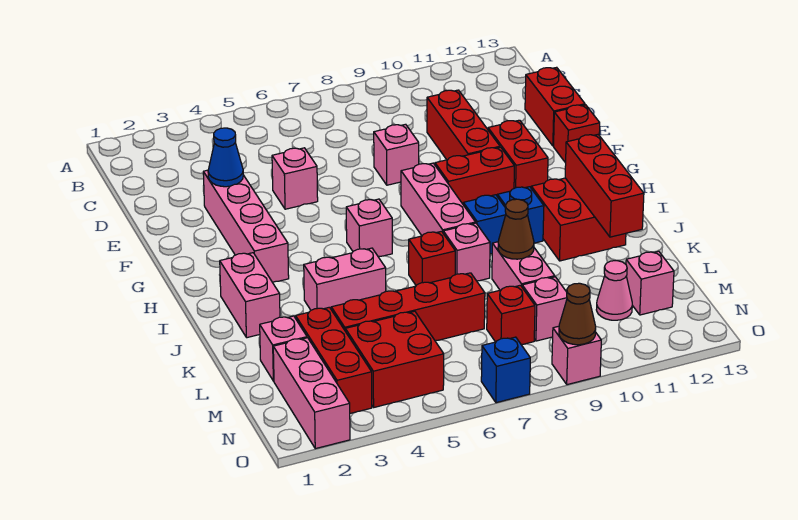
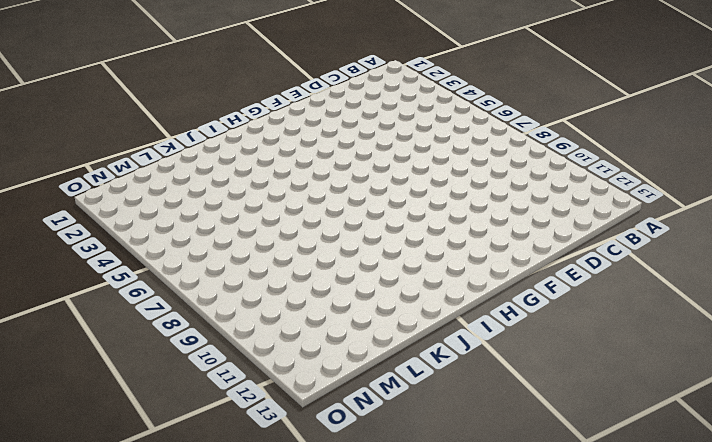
none -> red brick D10:F10 level 1
none -> red brick D13:E13 level 1
none -> pink brick E3:H3 level 1
none -> pink brick E5 level 1

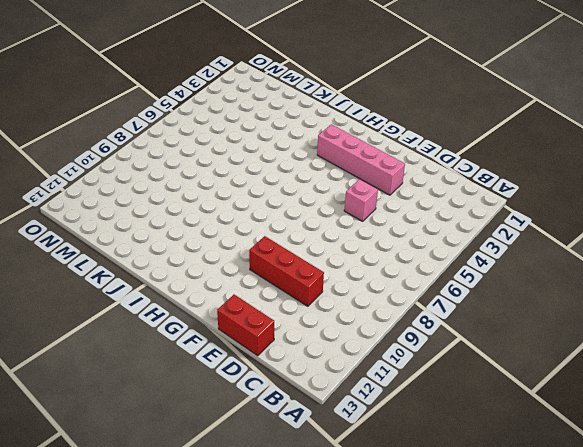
none -> pink brick E8 level 1
none -> red brick F11:G11 level 1
none -> red brick F13 level 1
none -> pink brick G8:I8 level 1

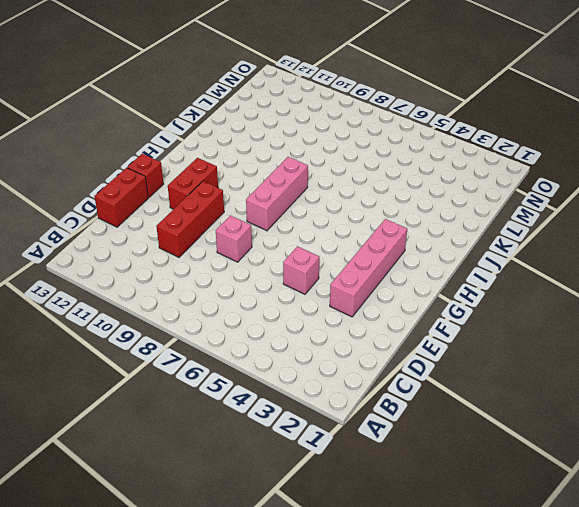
none -> red brick G9:G10 level 1
none -> pink brick H6 level 1
none -> pink brick I2:J2 level 1
none -> blue brick I9 level 1

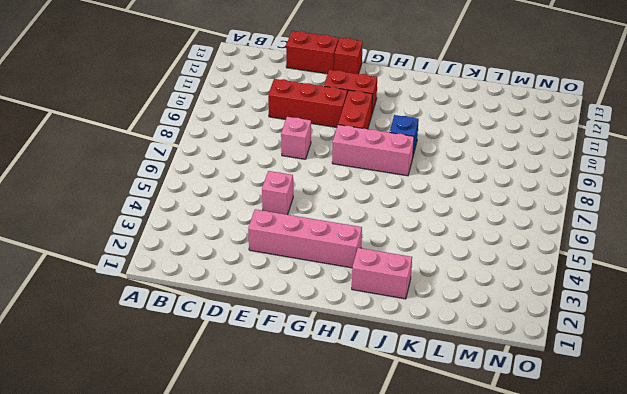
none -> pink brick H6 level 1
none -> blue brick I10 level 1
none -> red brick I11:J12 level 1
none -> pink brick J4:J5 level 1

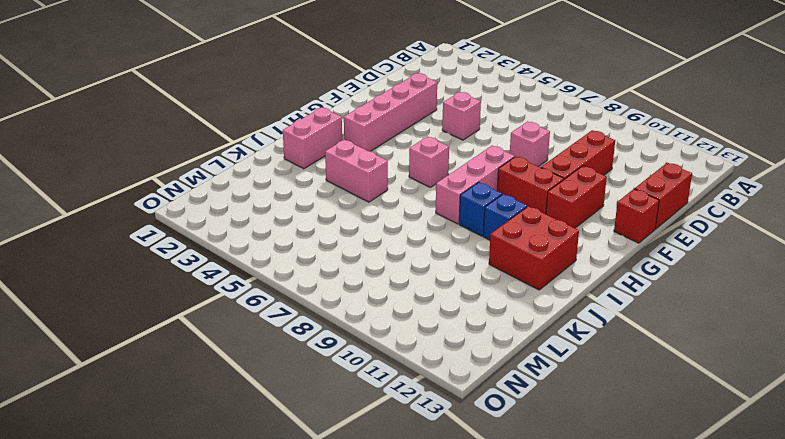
none -> red brick J7 level 1
none -> pink brick J8 level 1
none -> pink brick K9:L9 level 1
none -> pink brick L2 level 1

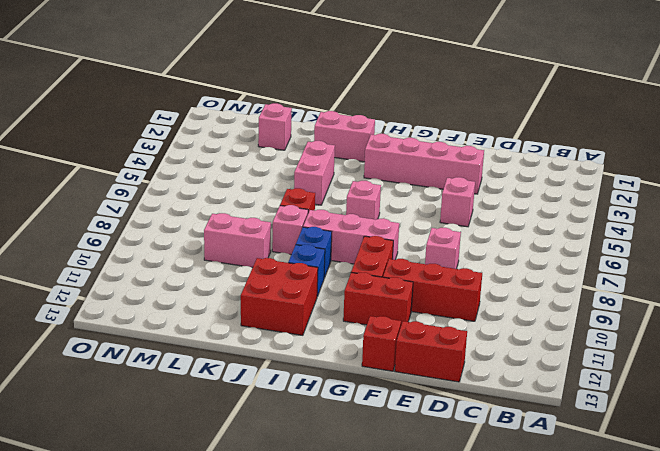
none -> red brick L3:N3 level 1
none -> red brick L4:L7 level 1
none -> pink brick M2:O2 level 1
none -> red brick M4:N5 level 1

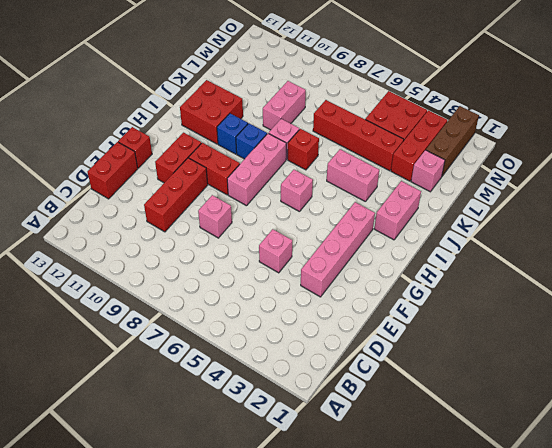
brown brick M2:O2 level 1 -> pink brick M2:O2 level 1
none -> red brick M8 level 1
none -> pink brick M9 level 1
none -> pink cone M11 level 1
none -> pink brick M12 level 1

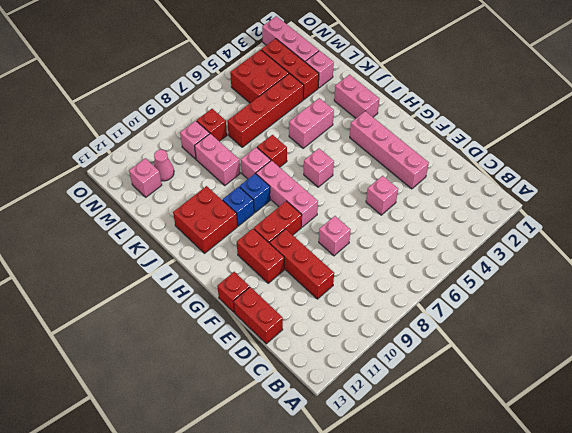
none -> blue brick O7 level 1
none -> pink brick O9 level 1
none -> blue cone E3 level 2
none -> red brick I12:K12 level 2

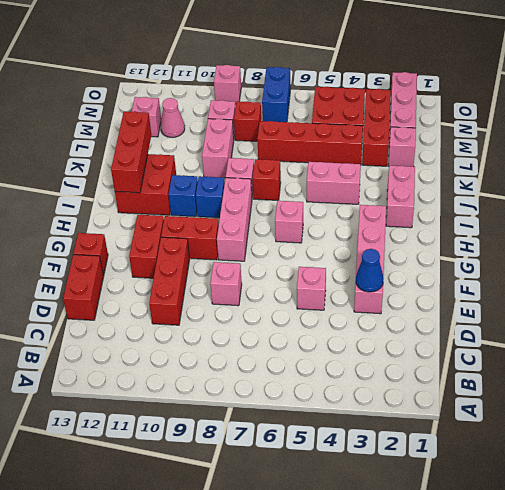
blue brick N7:O7 level 1 -> blue brick O7 level 1
none -> brown cone K9 level 2
none -> brown cone O9 level 2

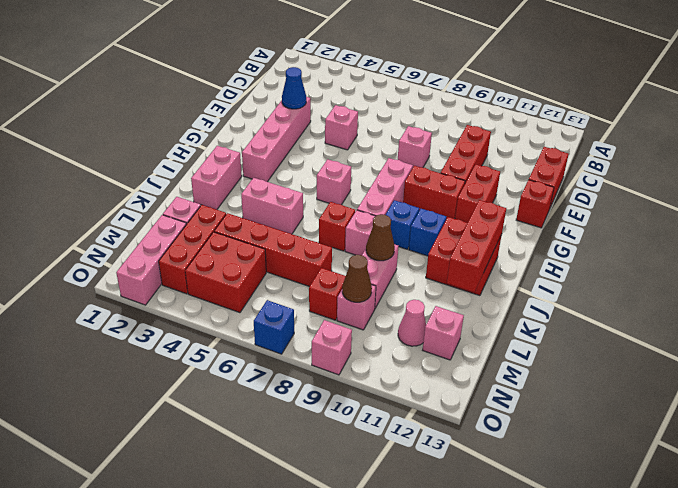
brown cone M9 level 2 -> brown cone O9 level 2

